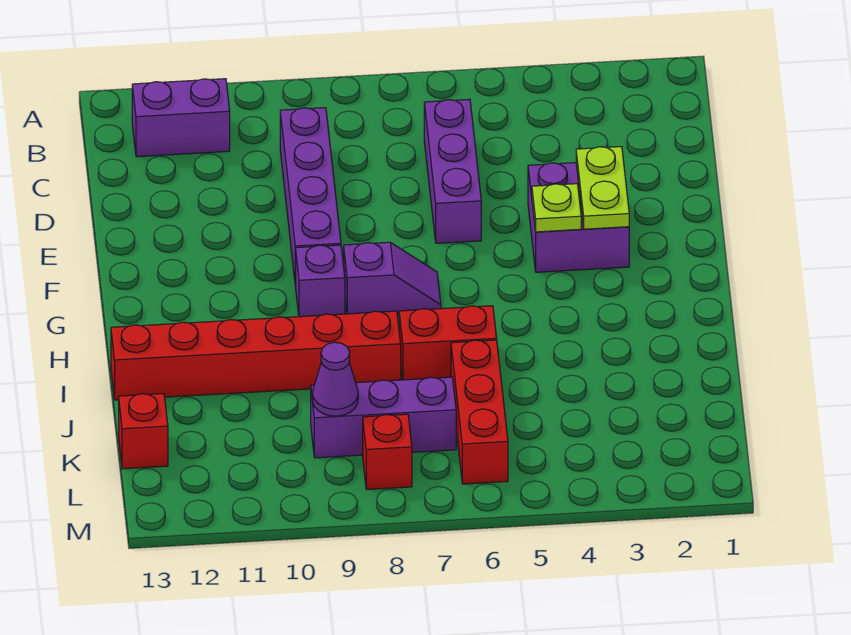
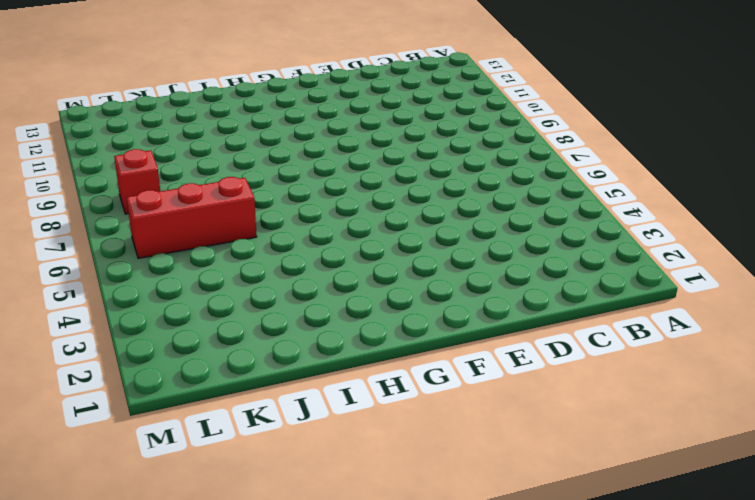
none -> purple brick B11:B12 level 1
none -> purple brick C6:E6 level 1
none -> purple brick C9:F9 level 1

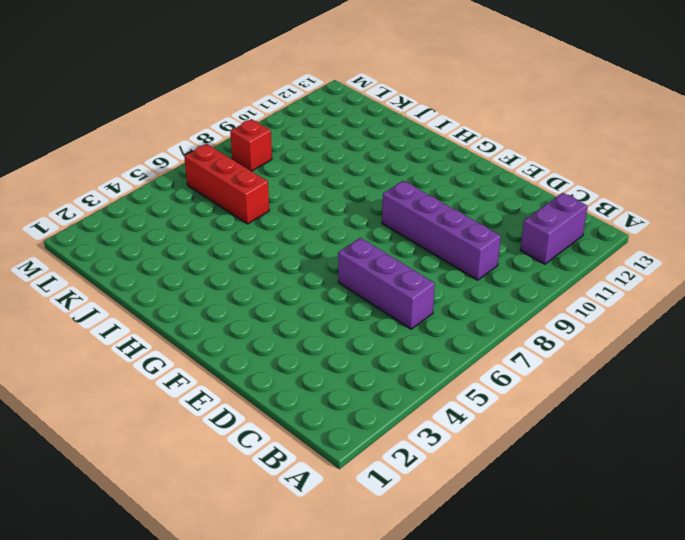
none -> purple brick E3:F4 level 1
none -> purple slope G7:G8 level 1 top 8
none -> purple brick G9 level 1

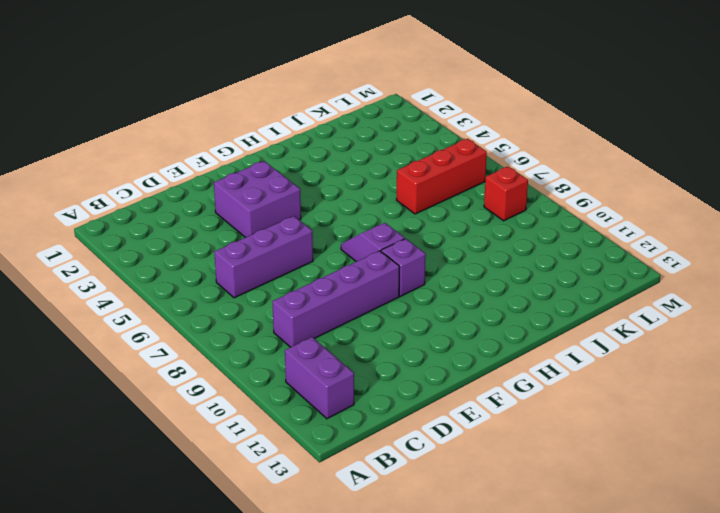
none -> red brick I6:I7 level 1
none -> red brick I8:I13 level 1
none -> purple brick K7:K9 level 1

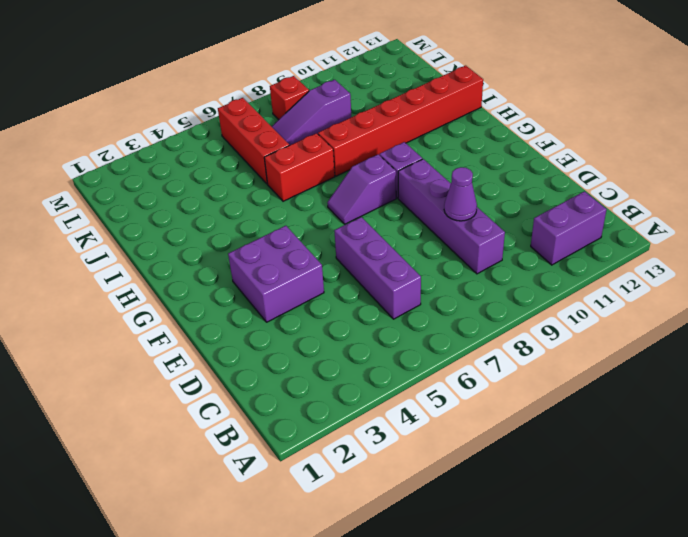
purple cone D9 level 2 -> purple cone K9 level 2
purple slope K7:K9 level 1 top 9 -> purple brick K7:K9 level 1
none -> red brick K13 level 1
none -> lime plate E3:F3 level 2
none -> lime plate F4 level 2

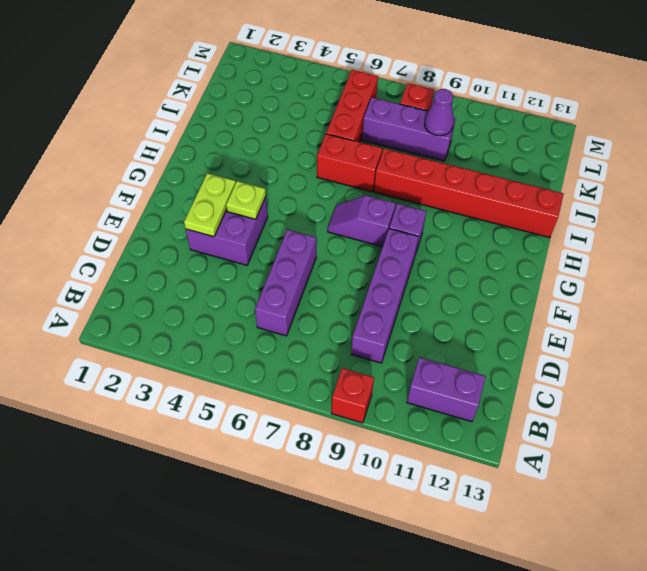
red brick A9 level 1 -> red brick K13 level 1

